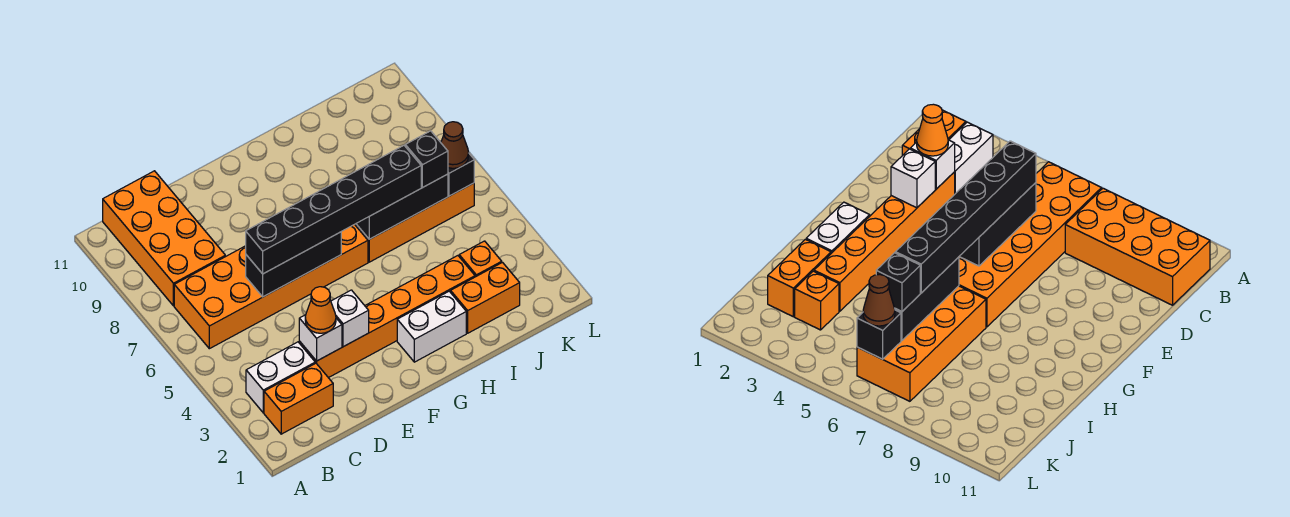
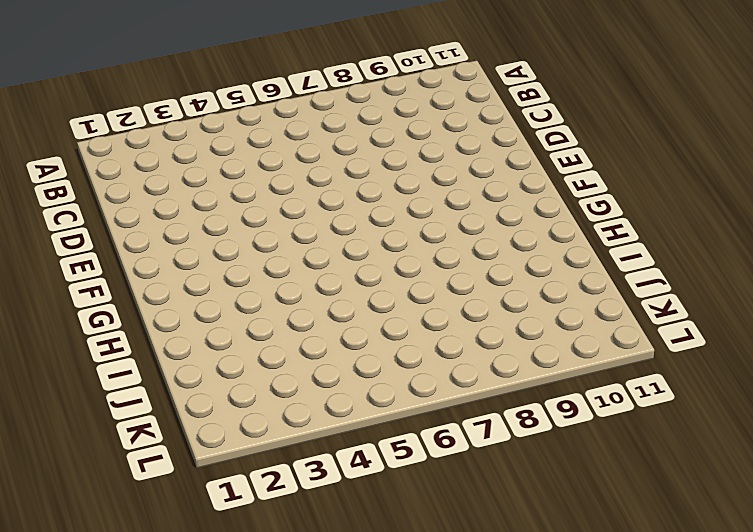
none -> orange brick B2:C2 level 1
none -> white brick B3:C3 level 1
none -> orange brick B6:G7 level 1

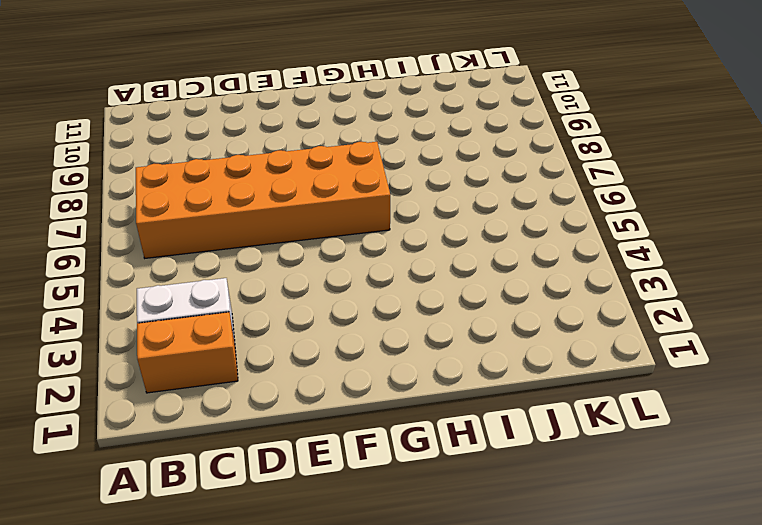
none -> orange brick B8:C11 level 1
none -> orange brick D3:I3 level 1
none -> white brick G2:H2 level 1

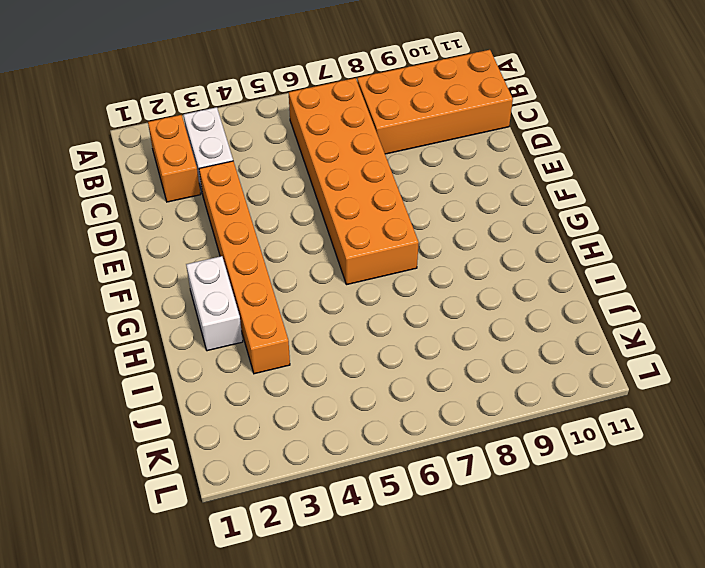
none -> orange brick H6:K7 level 1
none -> orange brick I2:J2 level 1
none -> orange brick J3 level 1

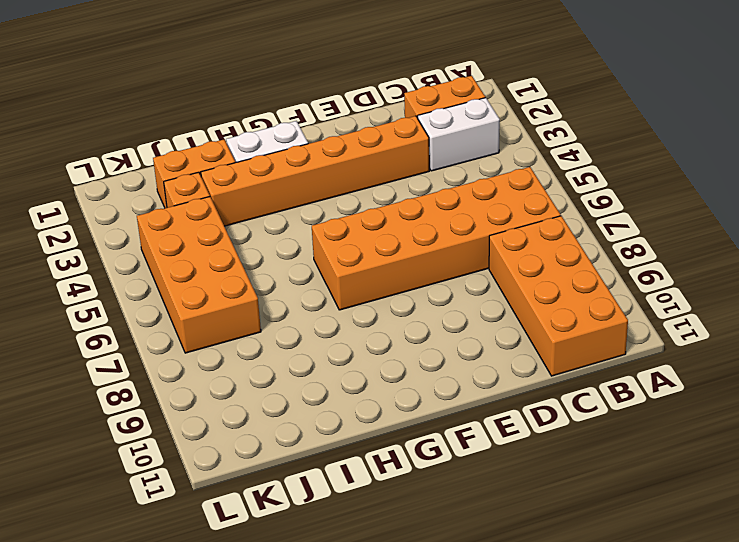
orange brick J4:K7 level 1 -> orange brick H6:K7 level 1
none -> white brick D3 level 2
none -> black brick D6:F6 level 2
none -> white brick E3 level 2

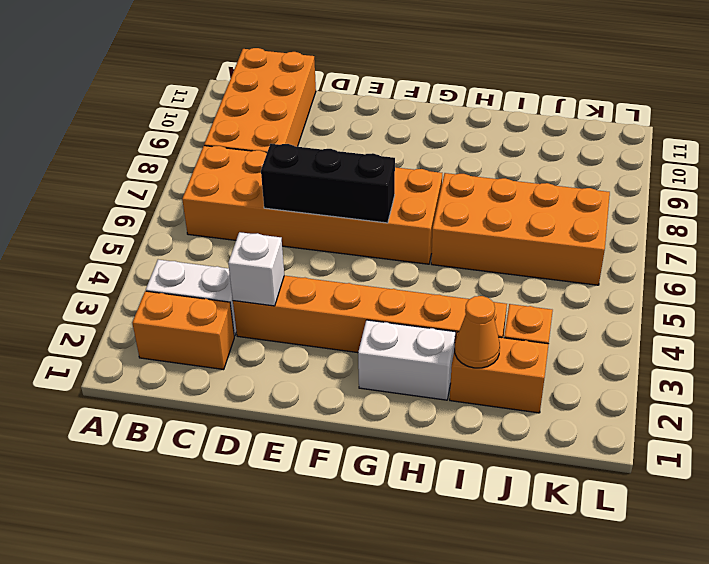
orange cone I2 level 2 -> orange cone D3 level 3
none -> white brick E3 level 2
none -> black brick H6:J6 level 2
none -> black brick K6 level 2

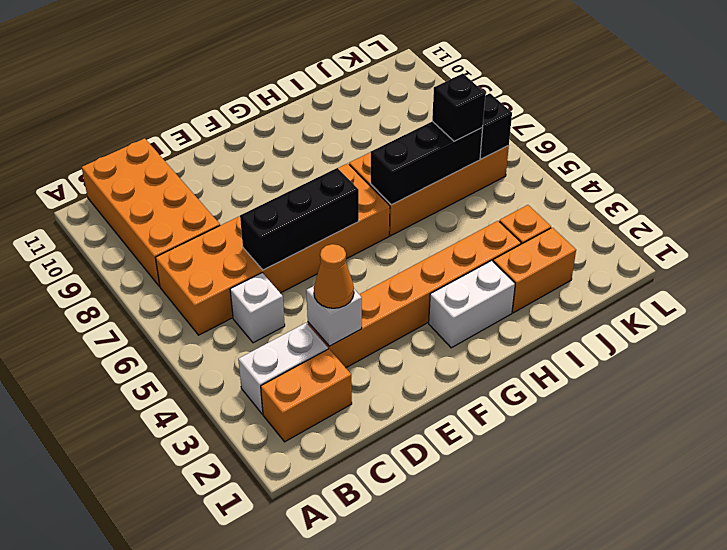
white brick C5 level 1 -> white brick E3 level 2
none -> black brick D6:I6 level 3
none -> brown cone K6 level 3

